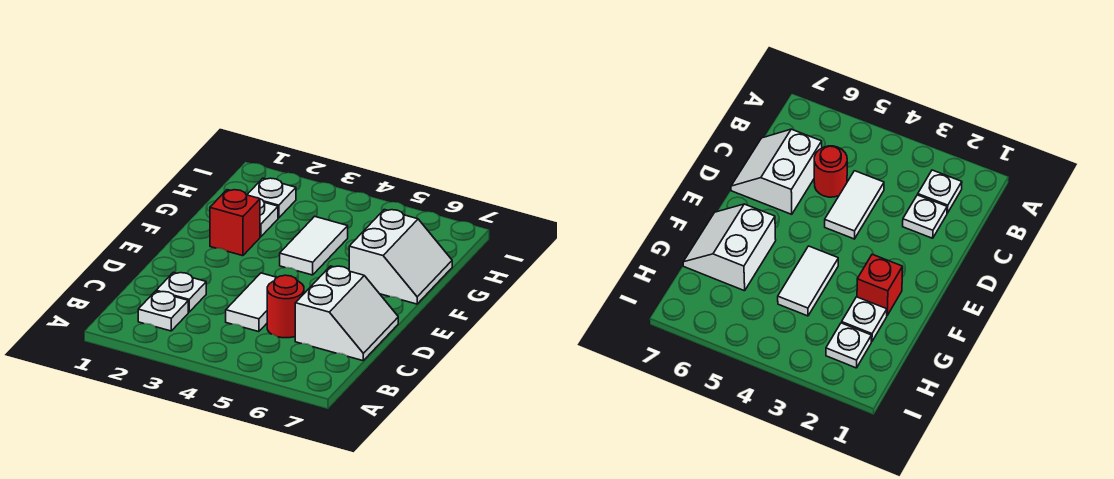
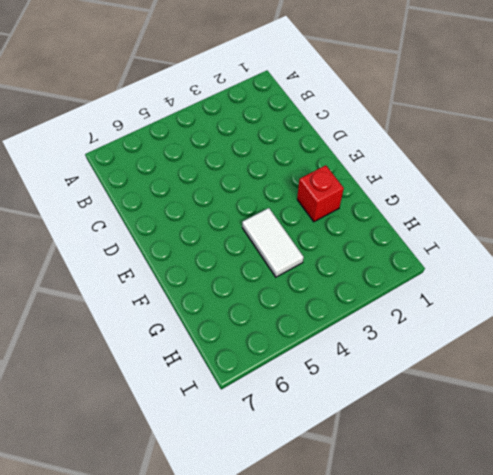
none -> white plate B2 level 1
none -> white plate C2 level 1

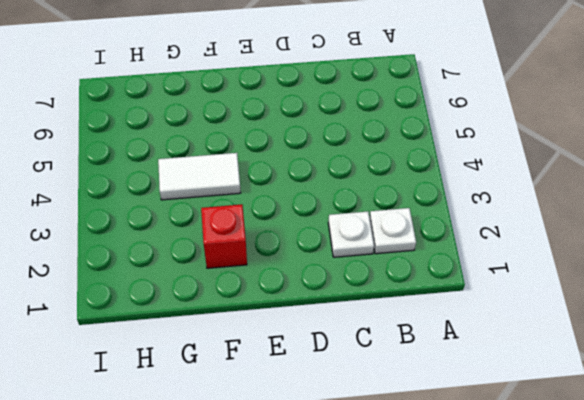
none -> white tile C4:D4 level 1
none -> red round brick C5 level 1

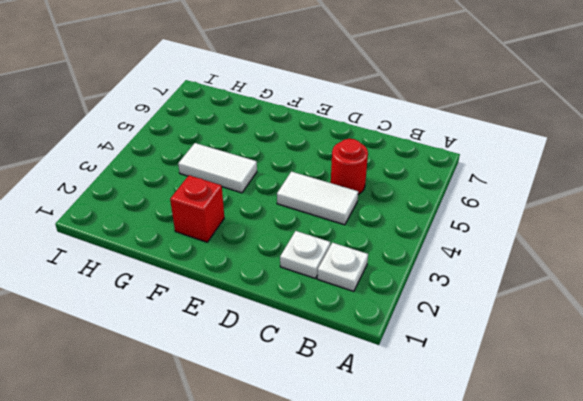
none -> white slope C6:D7 level 1 top 6
none -> white slope F6:G7 level 1 top 6

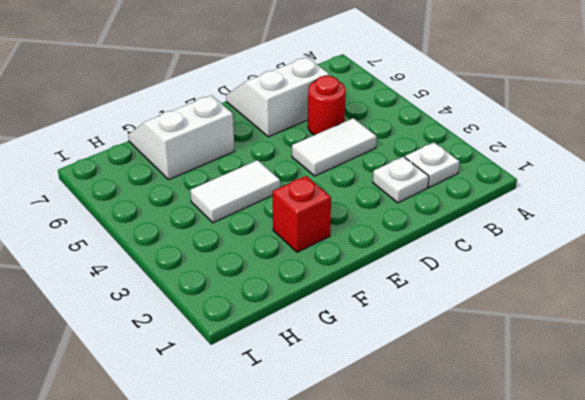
none -> white plate G2 level 1
none -> white plate H2 level 1

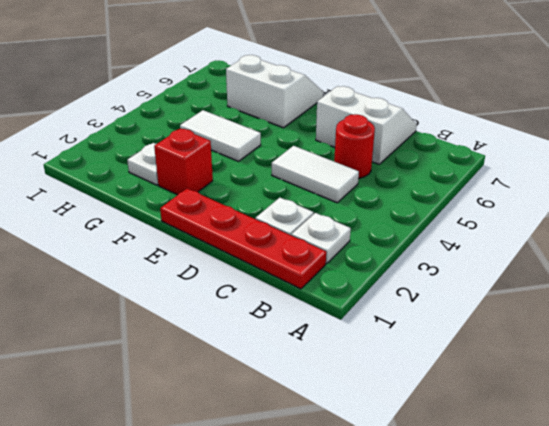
red plate B1:E1 level 1 -> none
none -> white plate H2 level 1

